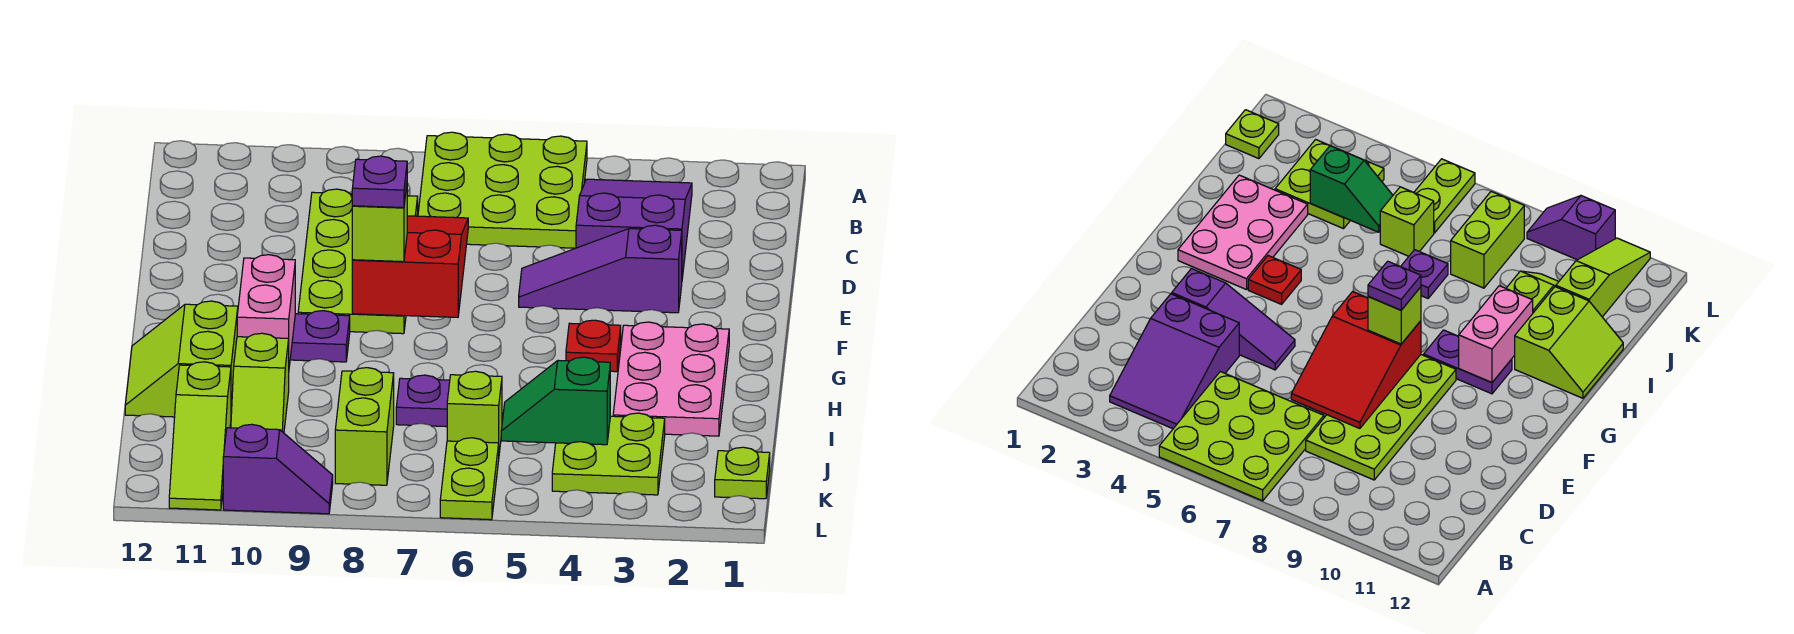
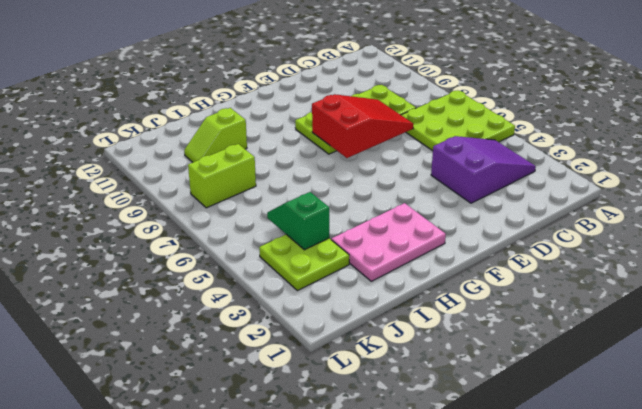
none -> purple slope E3:E5 level 1 top 3
none -> red plate G4 level 1
none -> purple plate G9:G10 level 1

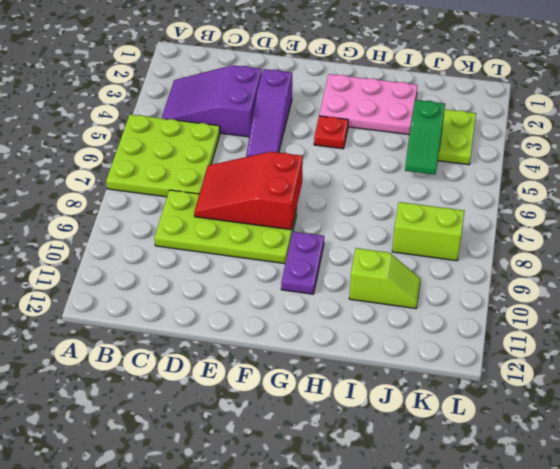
none -> lime slope H11:I12 level 1 top 11
none -> purple plate I7 level 1
none -> lime brick J6 level 1

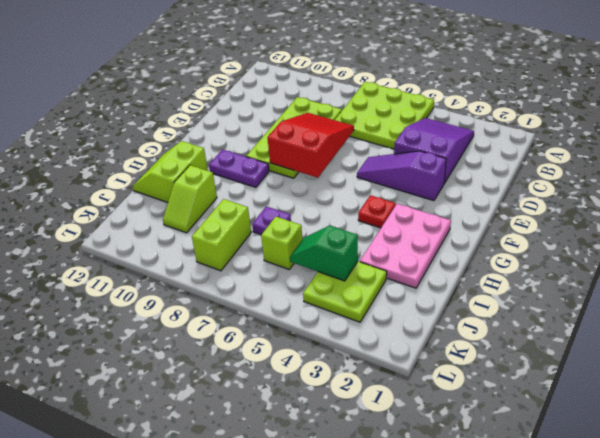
none -> lime slope J11:L11 level 1 top J
none -> lime plate K1 level 1
none -> lime plate K6:L6 level 1

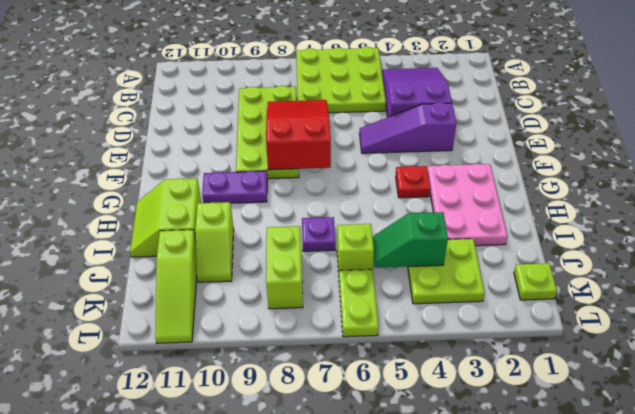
none -> purple slope L9:L10 level 1 top 10
none -> pink brick G10:H10 level 2
none -> lime brick F8 level 3

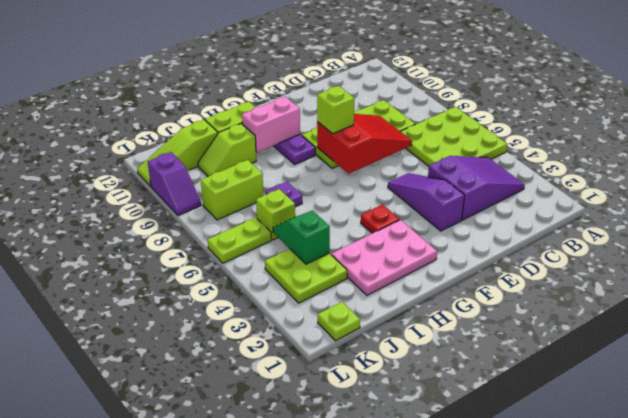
none -> purple plate F8 level 4

